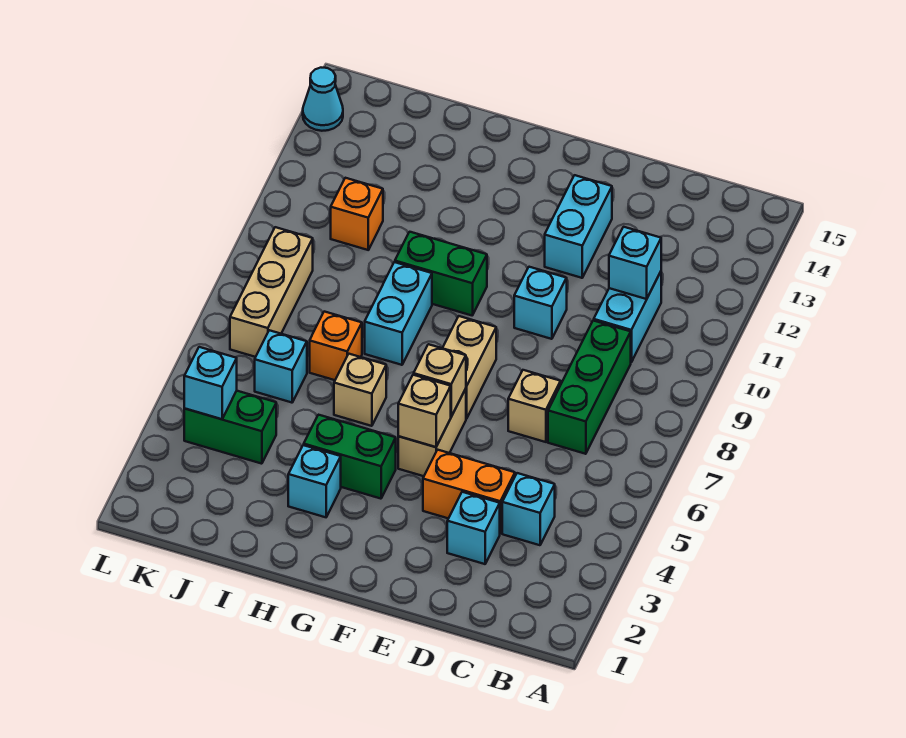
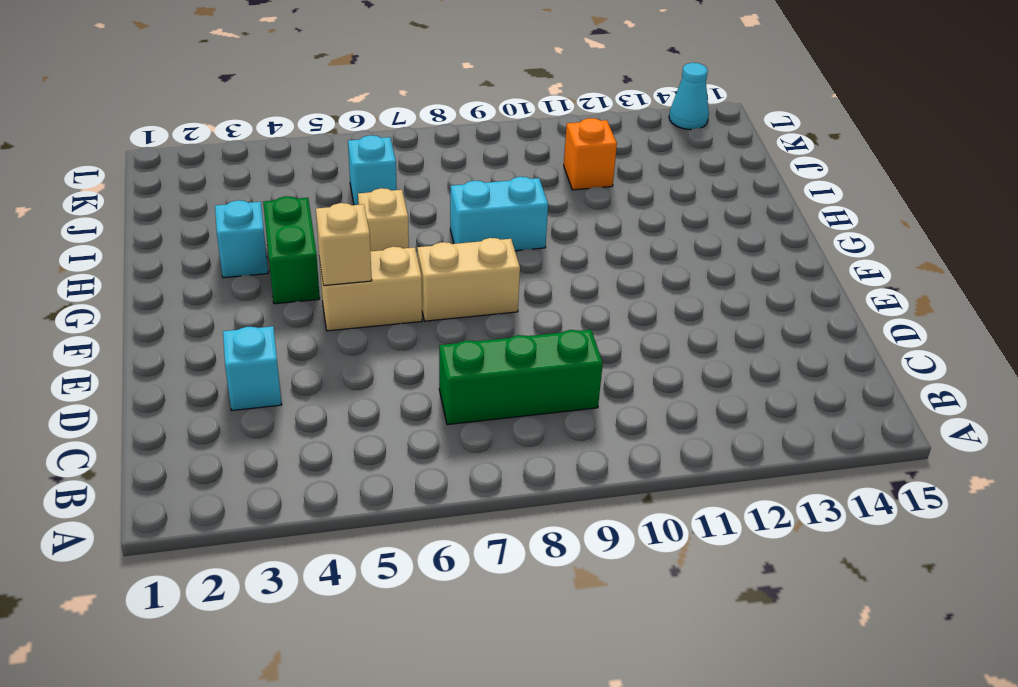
none -> cyan brick C4 level 1
none -> cyan brick C10:C11 level 1
none -> orange brick D4:E4 level 1

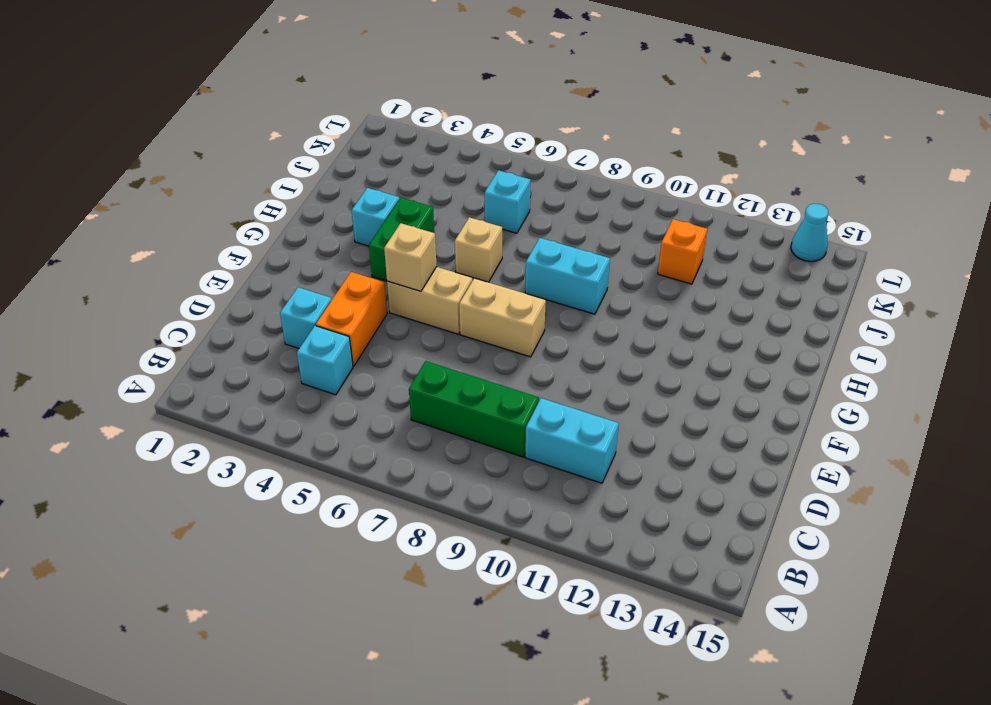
none -> tan brick D7 level 1
none -> cyan brick E10 level 1
none -> cyan brick E12:E13 level 1

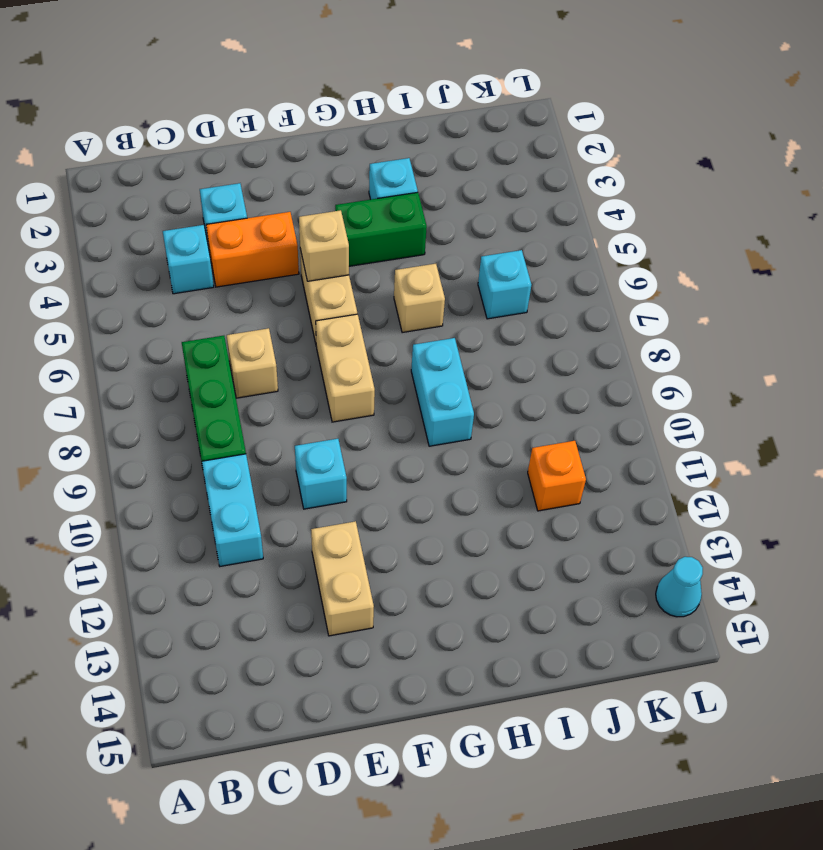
tan brick E12:E13 level 1 -> cyan brick E12:E13 level 1
none -> green brick G10:H10 level 1
none -> orange brick I7 level 1
none -> green brick J4:K4 level 1

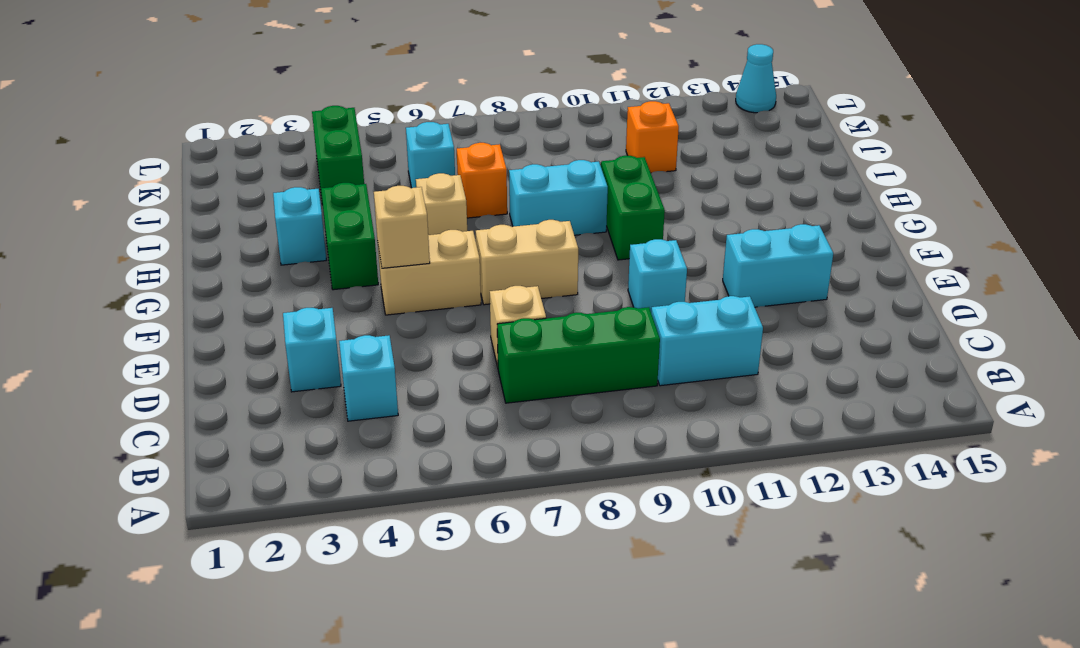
none -> orange brick D4:E4 level 1
none -> tan brick K7:K9 level 1
none -> cyan brick C11 level 2

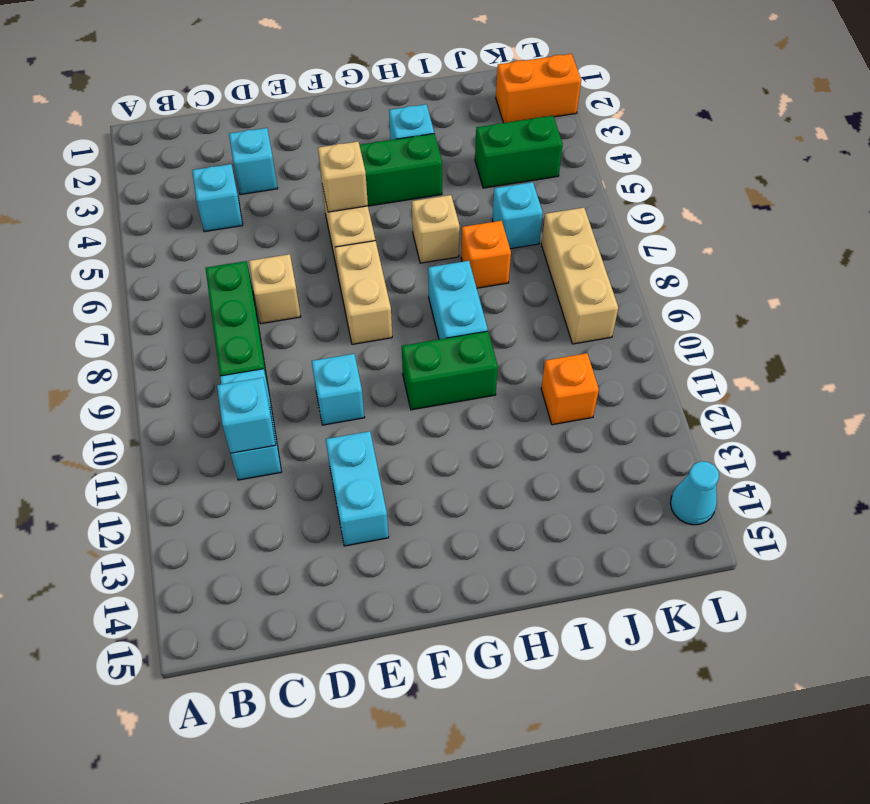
orange brick K2:L2 level 1 -> orange brick D4:E4 level 1
none -> tan brick F6 level 2
none -> cyan brick K4 level 2

